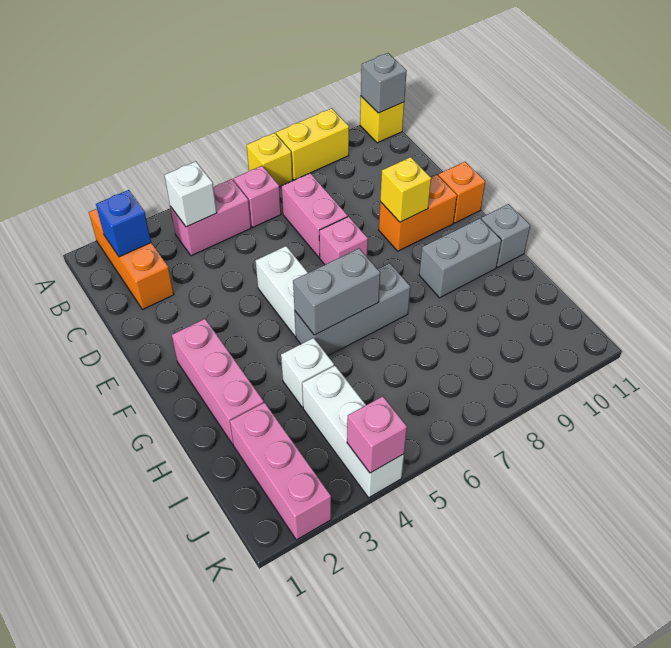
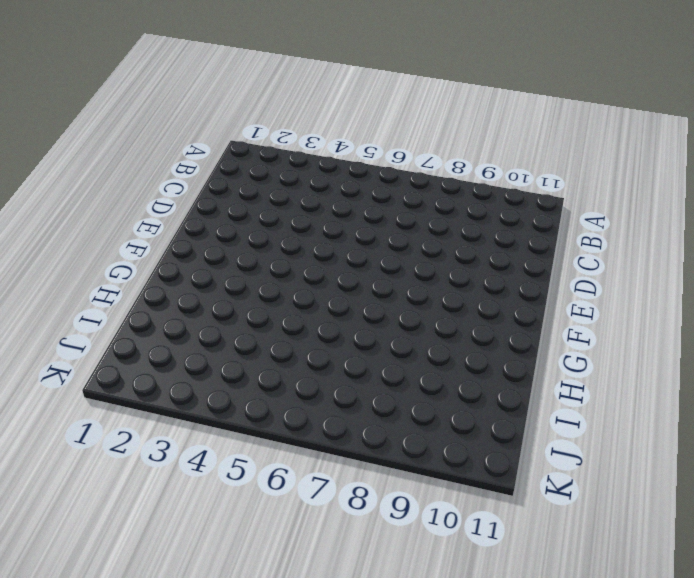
none -> orange brick A2:C2 level 1
none -> yellow brick A7 level 1
none -> yellow brick A8:A9 level 1

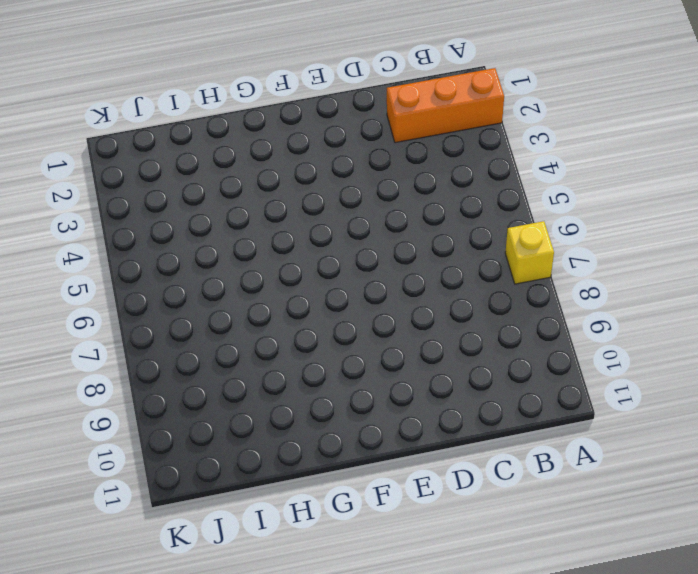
none -> yellow brick A8:A9 level 1
none -> yellow brick A11 level 1
none -> pink brick B4:B5 level 1

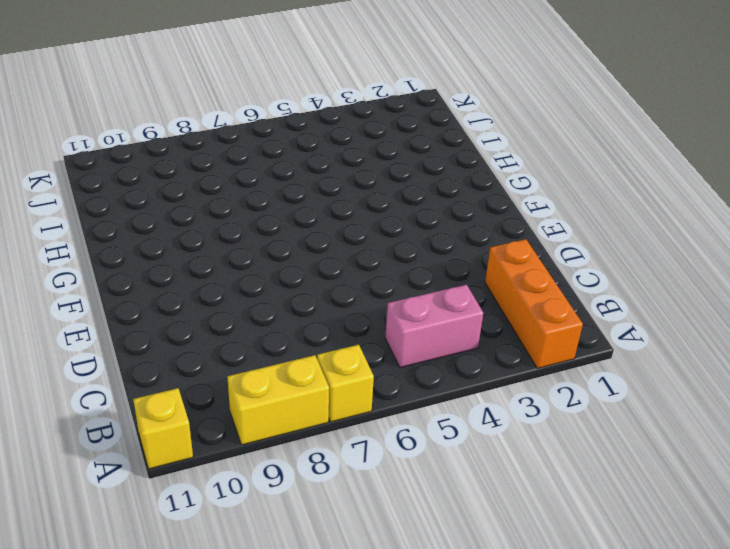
none -> pink brick B6 level 1
none -> pink brick C7:D7 level 1
none -> white brick E5:F5 level 1

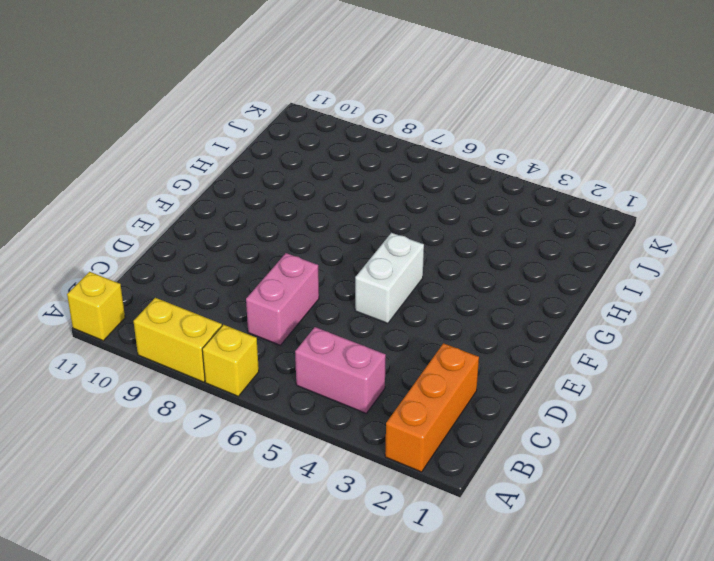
none -> pink brick B6 level 1
none -> pink brick E7 level 1
none -> orange brick E9:E10 level 1

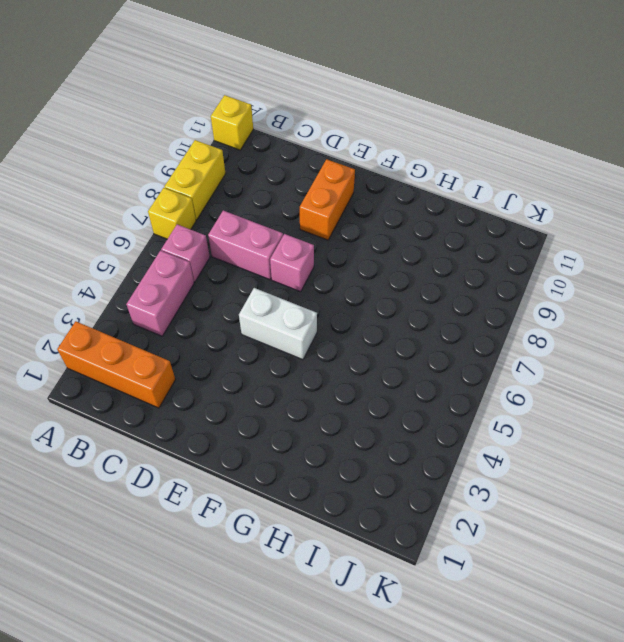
none -> orange brick E11 level 1
none -> pink brick F2:H2 level 1
none -> grey brick G5:G7 level 1

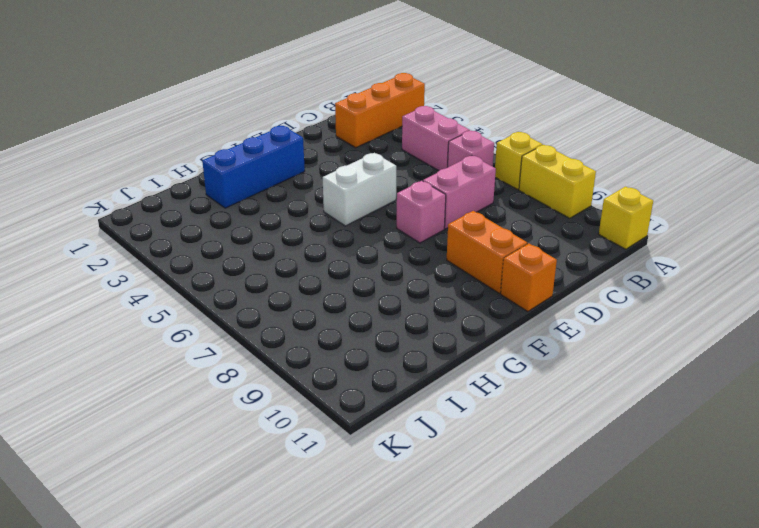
blue brick F2:H2 level 1 -> pink brick F2:H2 level 1
none -> grey brick G5:G7 level 1
none -> grey brick G9:G10 level 1
none -> grey brick G11 level 1

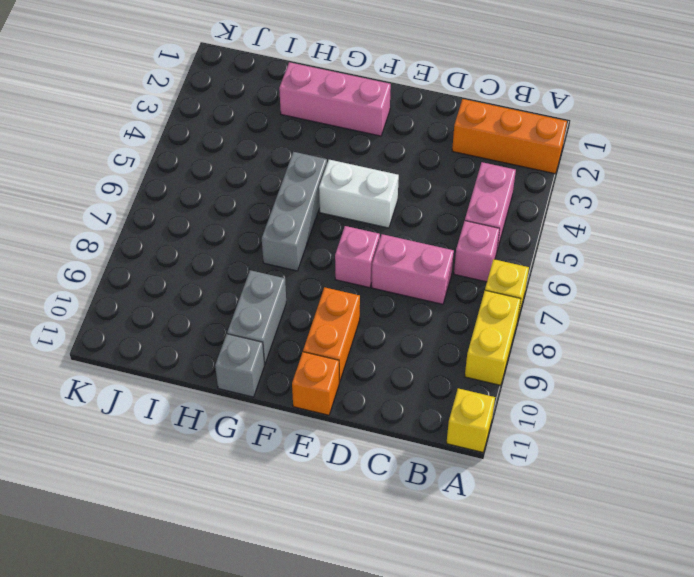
none -> white brick H4 level 1
none -> pink brick I2:K2 level 1
none -> white brick I4:K4 level 1

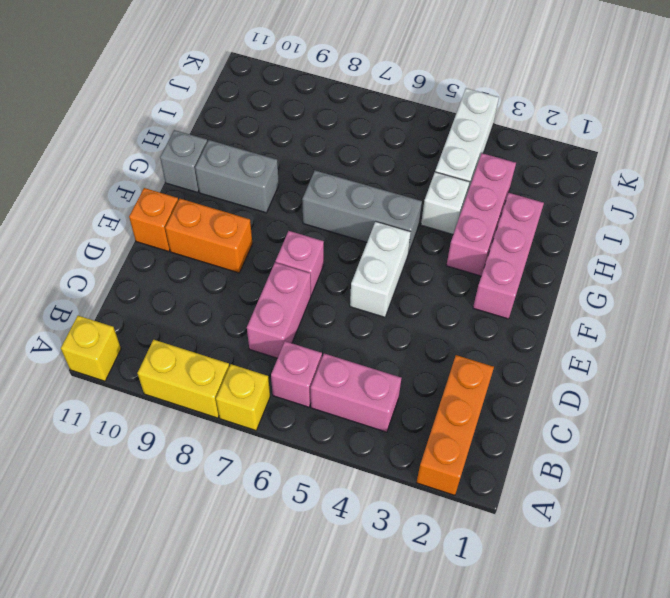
pink brick G3:I3 level 1 -> pink brick I2:K2 level 1
none -> grey brick A11 level 2
none -> blue brick B2 level 2
none -> white brick B4 level 2

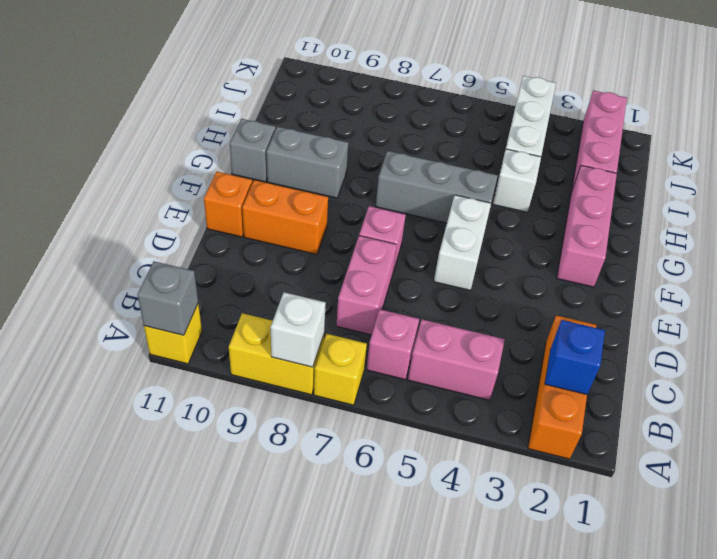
white brick A8 level 2 -> white brick B4 level 2
none -> yellow brick E9 level 2
none -> grey brick G5:G6 level 2
none -> pink brick K4 level 2

